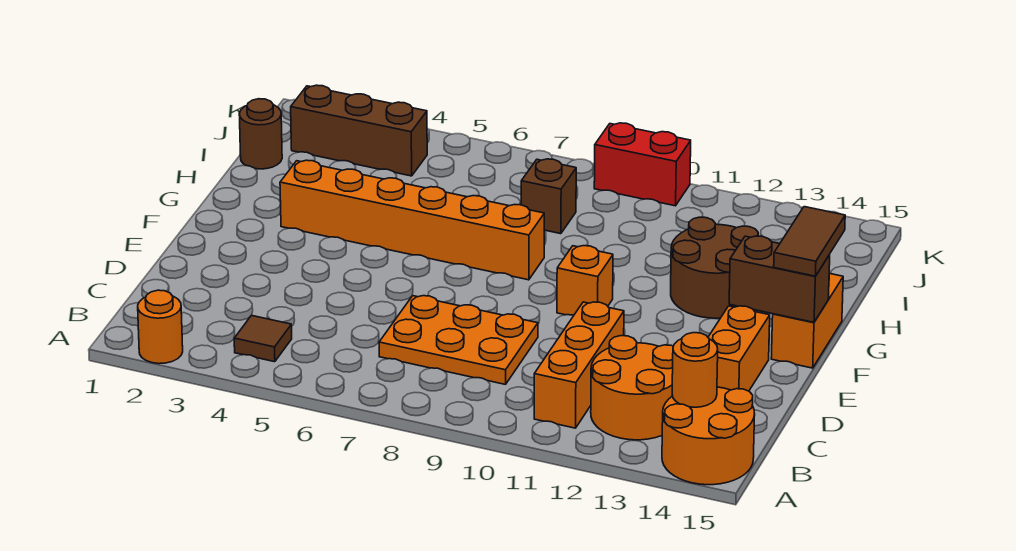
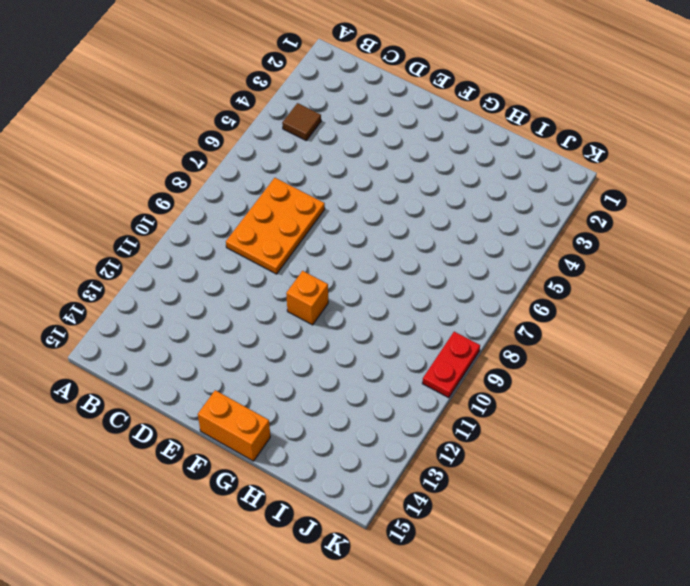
red plate K9:K10 level 1 -> red brick K9:K10 level 1
none -> orange round brick A2 level 1
none -> orange round brick A14:B15 level 1
none -> orange brick B11:D11 level 1

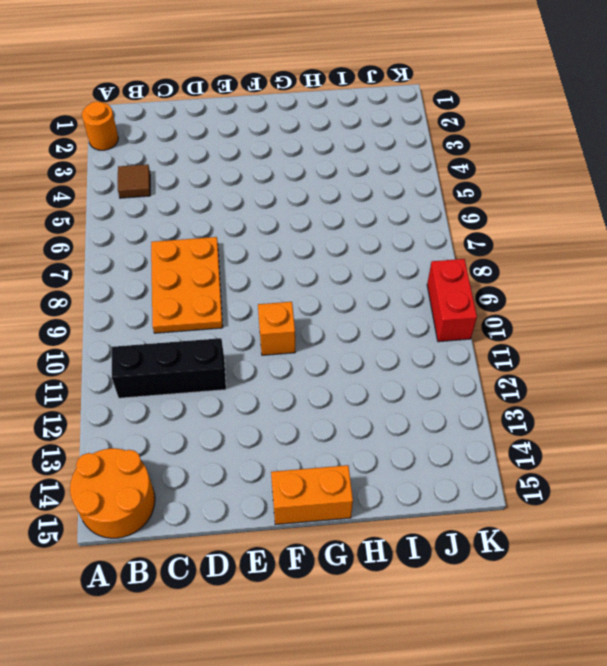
black brick B11:D11 level 1 -> orange brick B11:D11 level 1
none -> orange round brick B12:C13 level 1
none -> orange brick D14:E14 level 1
none -> orange brick G3:G8 level 1

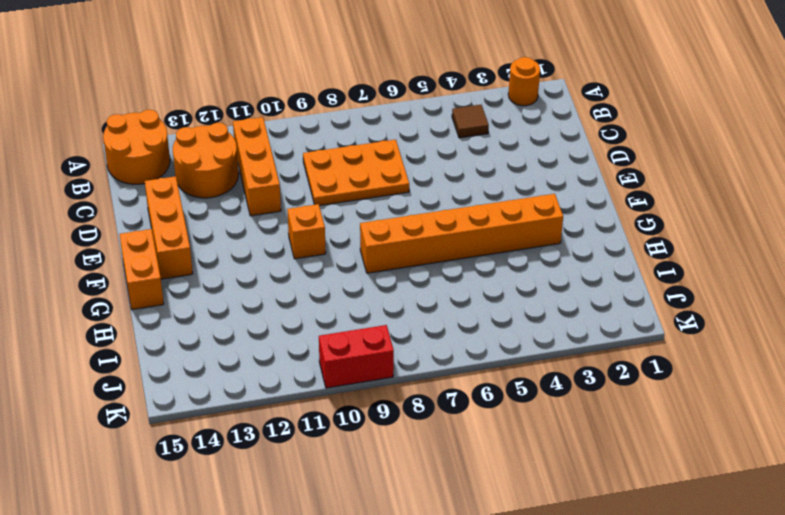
orange brick D14:F14 level 1 -> orange brick D14:E14 level 1
none -> brown round brick G12:H13 level 1
none -> brown round brick I1 level 1
none -> brown brick I8 level 1

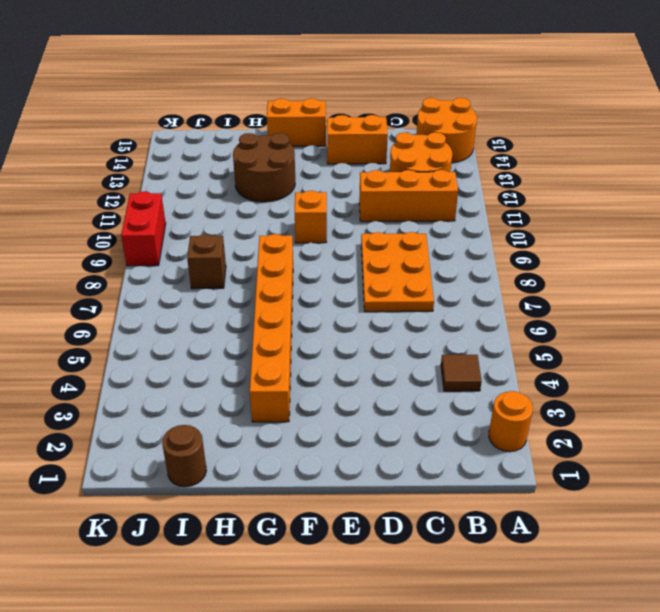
none -> brown brick J2:J4 level 1
none -> orange round brick B14 level 2
none -> brown brick F14:F15 level 2

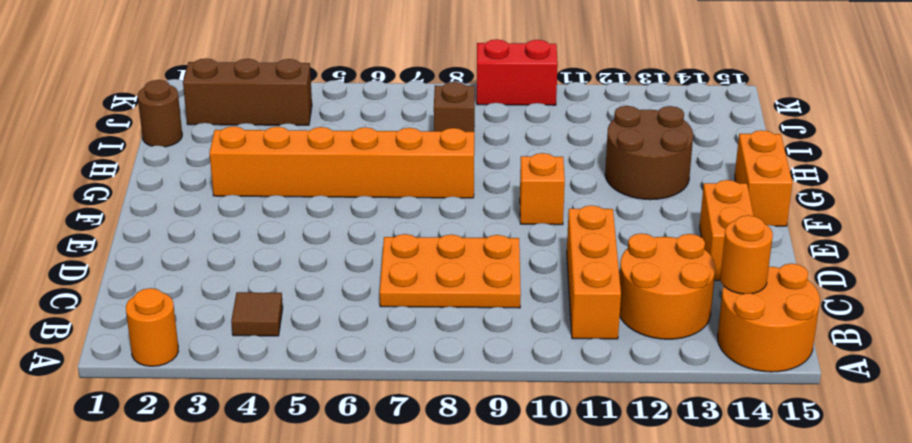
none -> brown brick F14:F15 level 2
none -> brown tile F15:G15 level 3

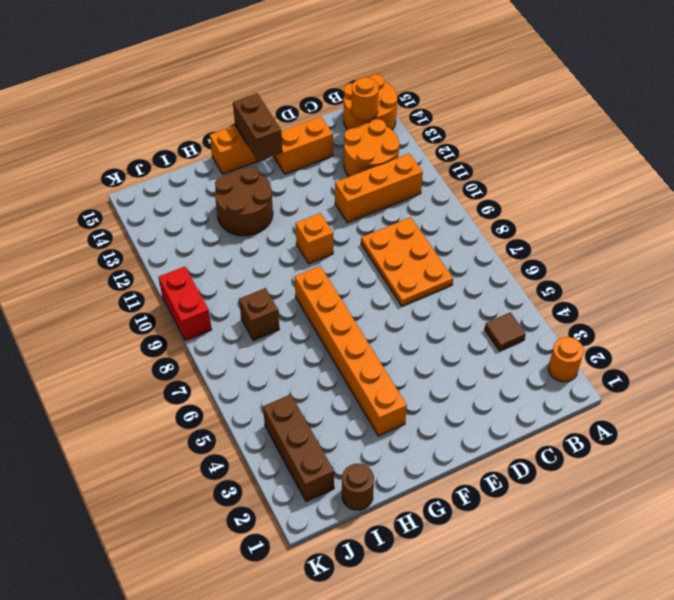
none -> brown tile F15:G15 level 3

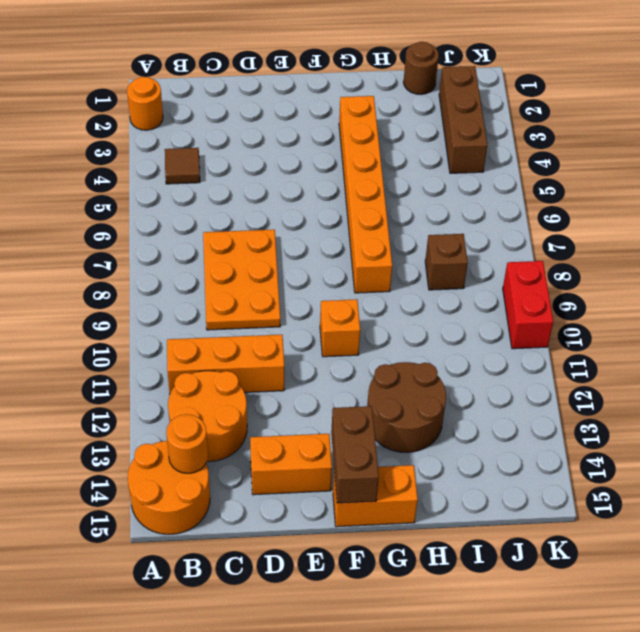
none -> brown tile F15:G15 level 3

